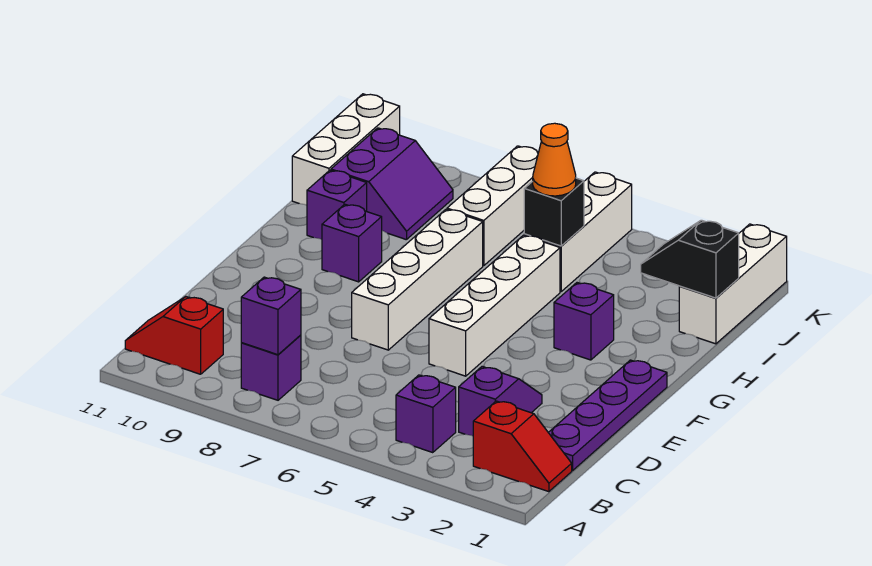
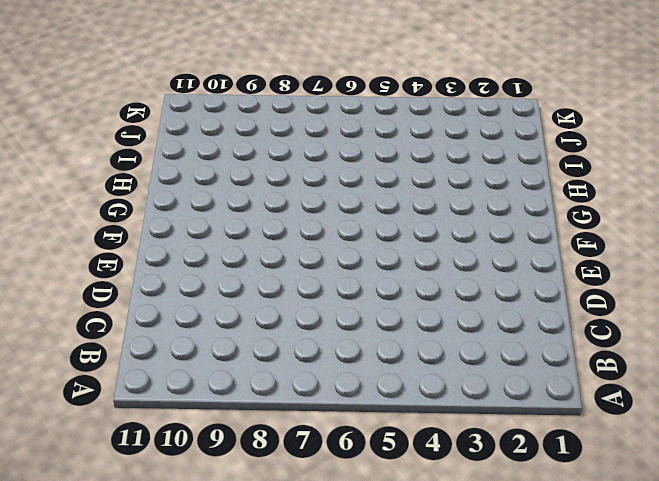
none -> red slope B1:B2 level 1 top 2
none -> purple brick B4 level 1
none -> purple brick B8 level 1

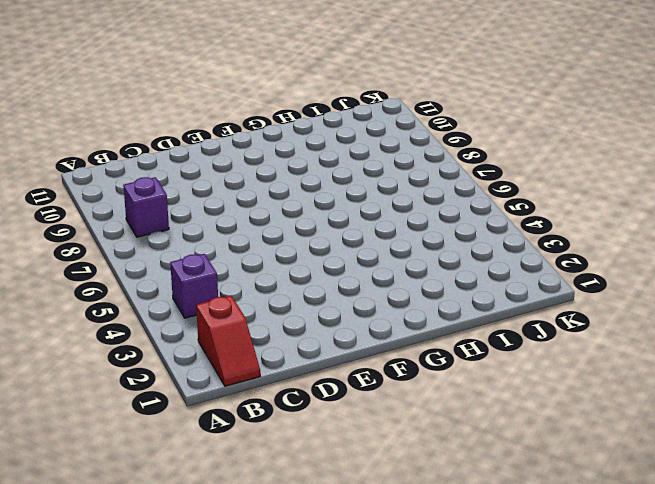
none -> red slope B10:B11 level 1 top 10
none -> purple plate C1:F1 level 1
none -> purple slope C3:D3 level 1 top C

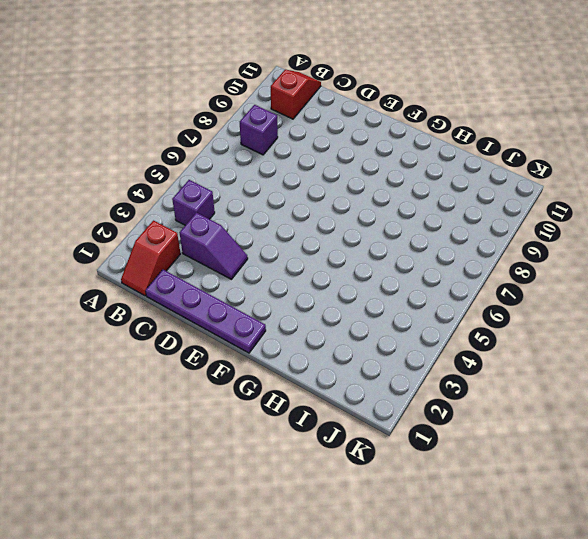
none -> white brick E5:H5 level 1
none -> white brick E7:H7 level 1
none -> purple brick G3 level 1

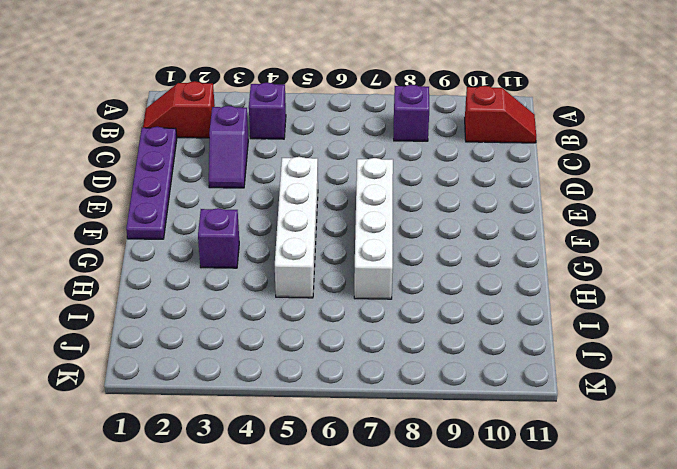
none -> purple brick G9 level 1
none -> purple brick H10 level 1
none -> white brick I1:K1 level 1

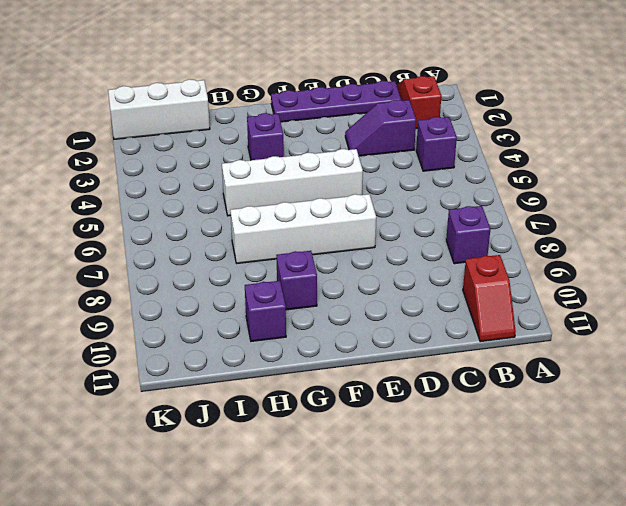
none -> white brick I5:K5 level 1
none -> white brick I7:K7 level 1
none -> purple slope I9:J10 level 1 top 10

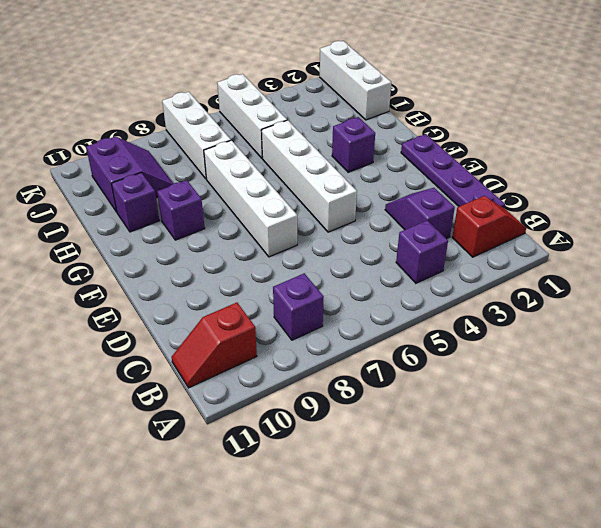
none -> white brick I11:K11 level 1
none -> purple brick B8 level 2
none -> black slope I1:I2 level 2 top 1

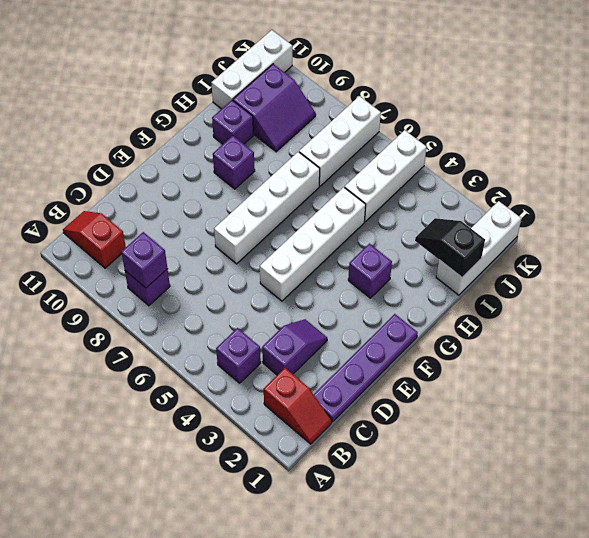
none -> black brick I5 level 2
none -> orange cone I5 level 3

